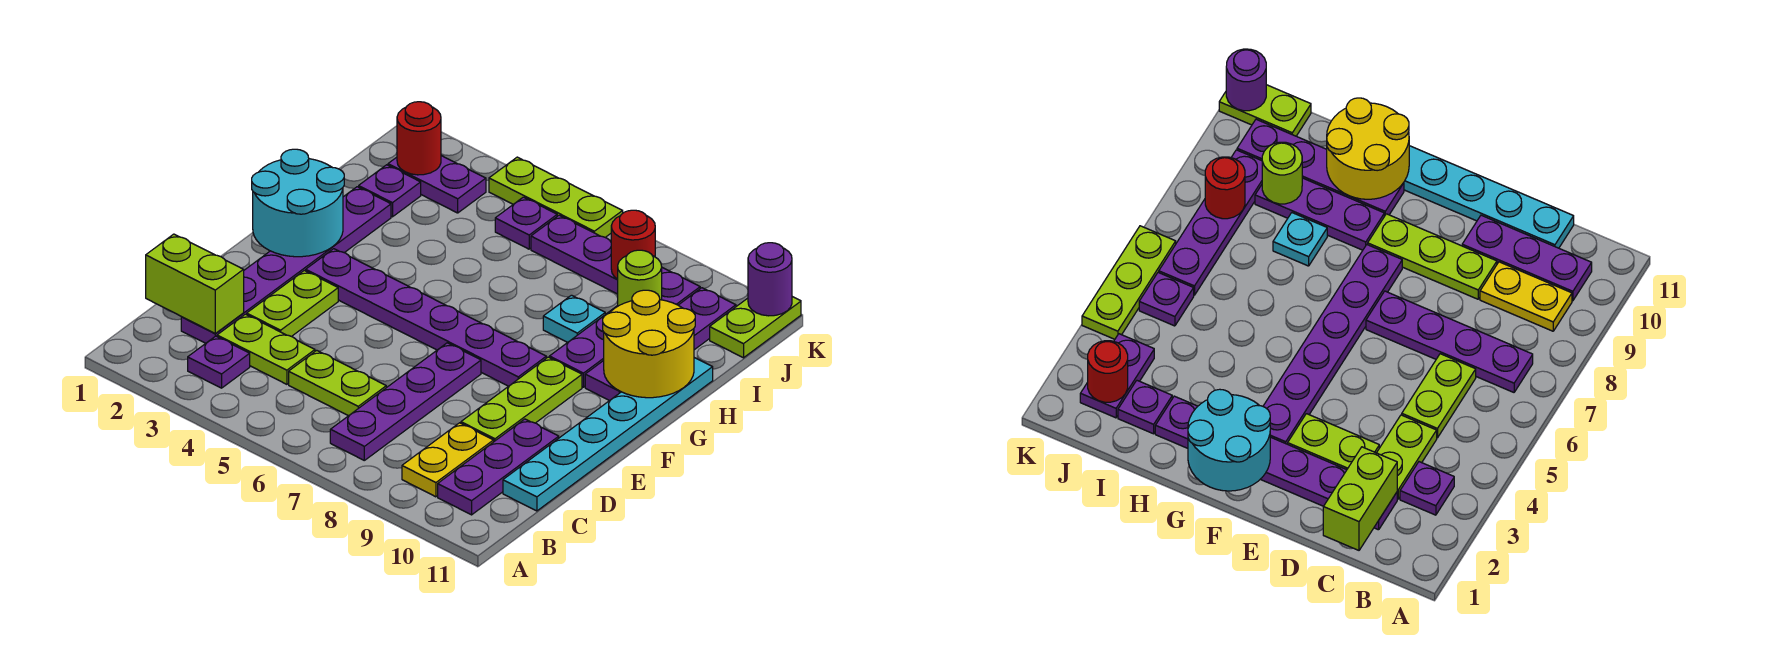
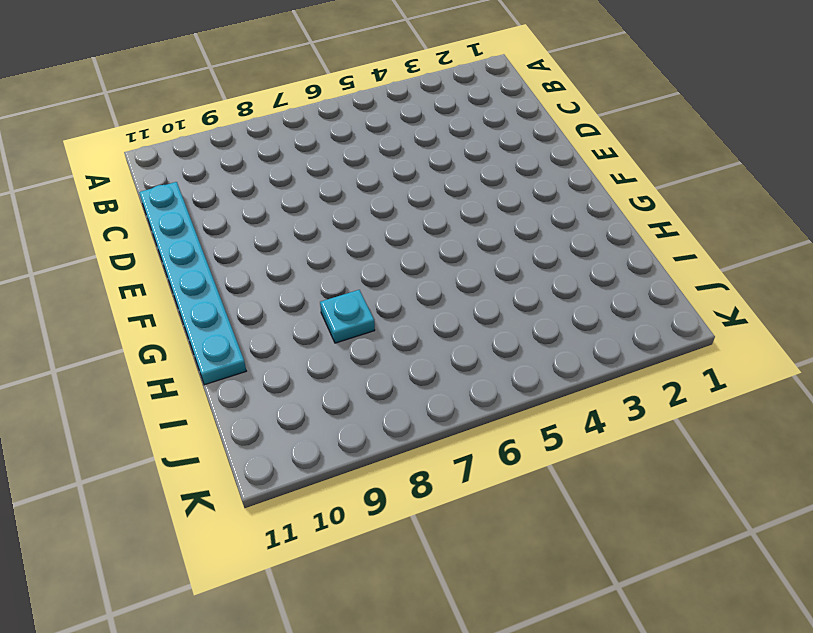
none -> purple plate B3 level 1
none -> purple plate B7:E7 level 1
none -> yellow plate B9:C9 level 1

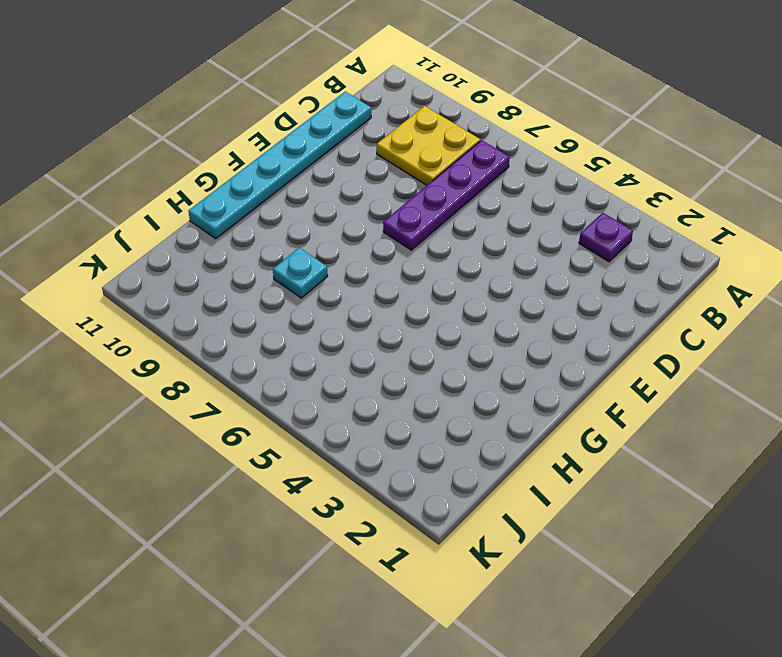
yellow plate B8:C9 level 1 -> yellow plate B9:C9 level 1
none -> purple plate B10:D10 level 1
none -> purple plate C2:H2 level 1
none -> lime plate C3:C4 level 1

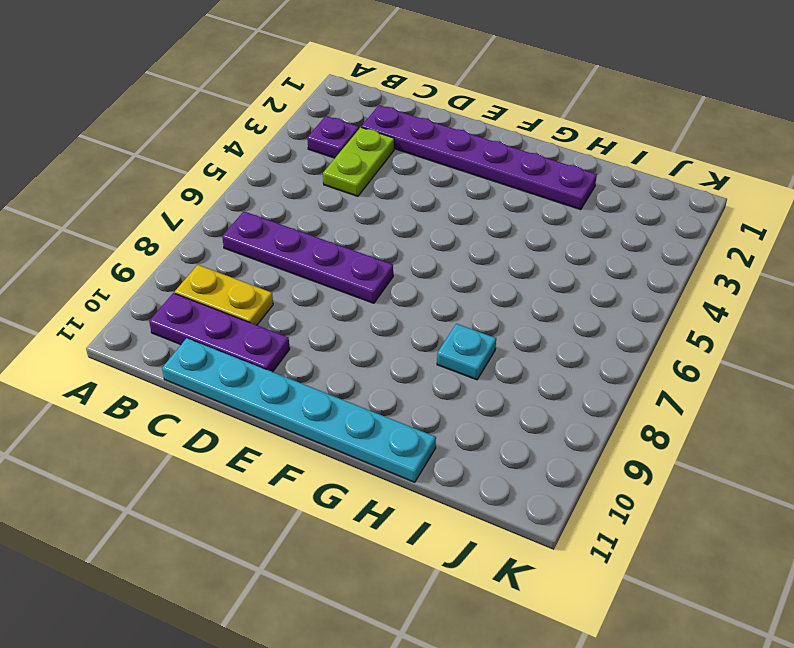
none -> lime plate C5:C6 level 1
none -> lime plate D3:E3 level 1
none -> lime plate D9:F9 level 1

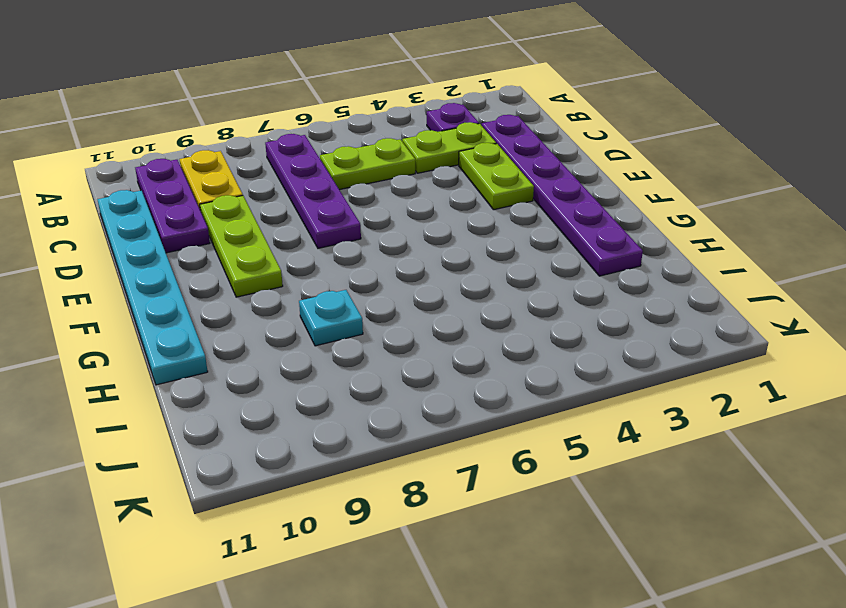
none -> purple plate F3:F8 level 1
none -> purple plate G9:I9 level 1
none -> purple plate G10:J10 level 1

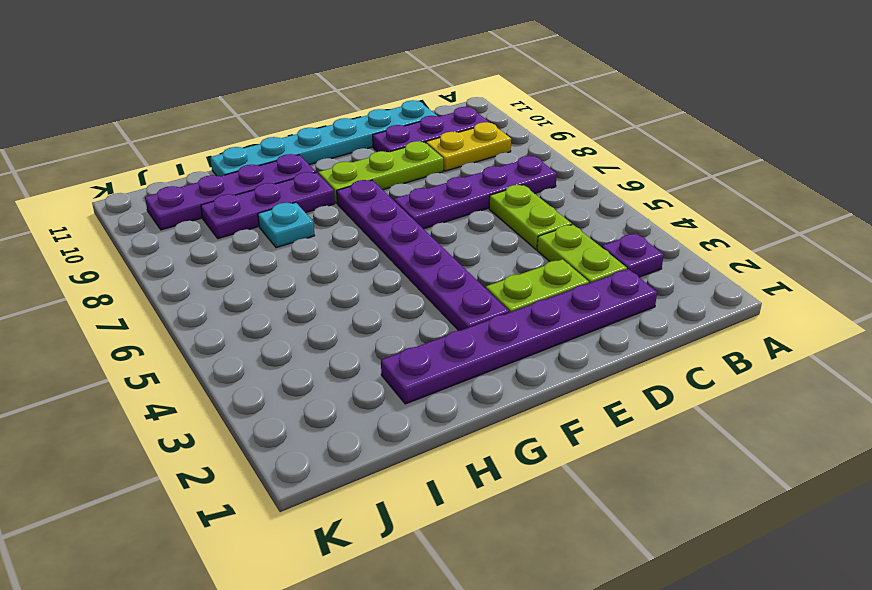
none -> purple plate I2 level 1
none -> purple plate J2:J3 level 1
none -> purple plate J5 level 1

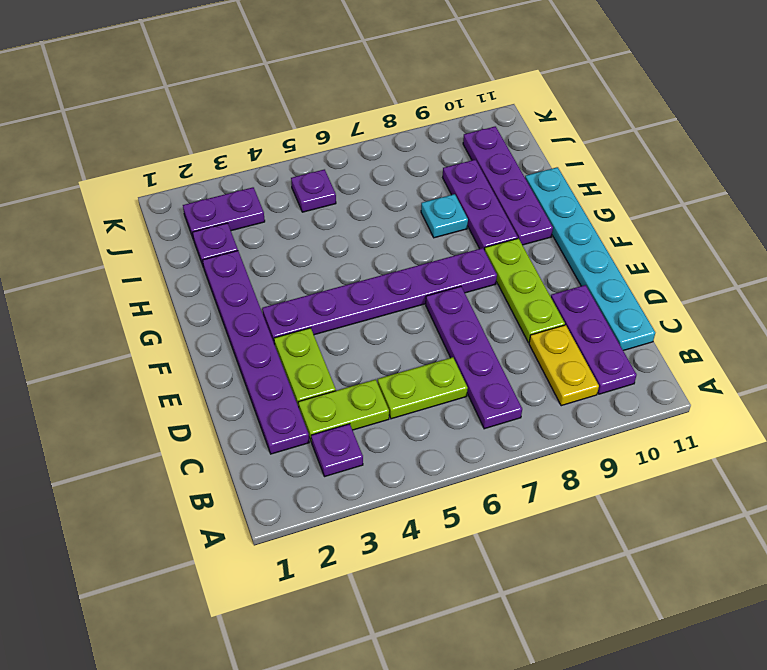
none -> purple plate J6:J9 level 1
none -> lime plate J11:K11 level 1
none -> lime plate K4:K6 level 1

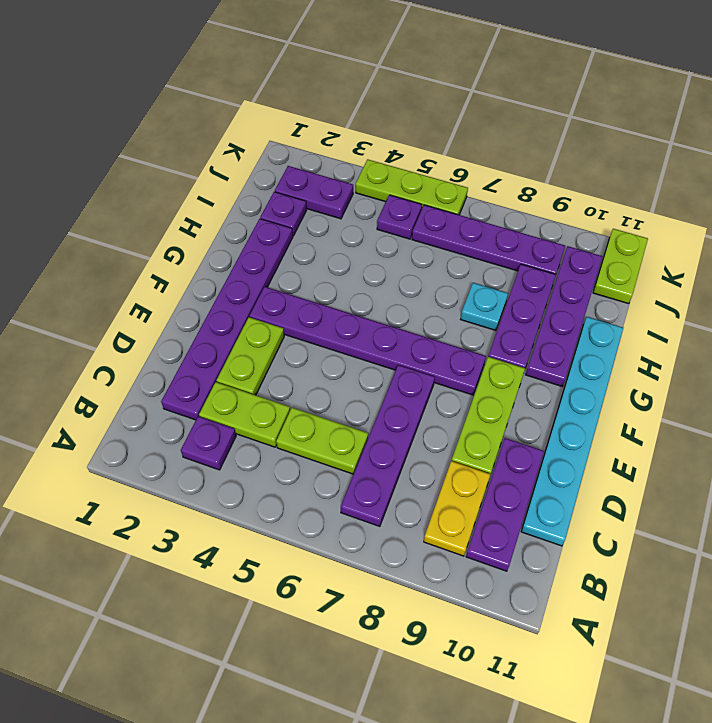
none -> lime brick C1:C2 level 2
none -> cyan round brick F1:G2 level 2
none -> yellow round brick G10:H11 level 2

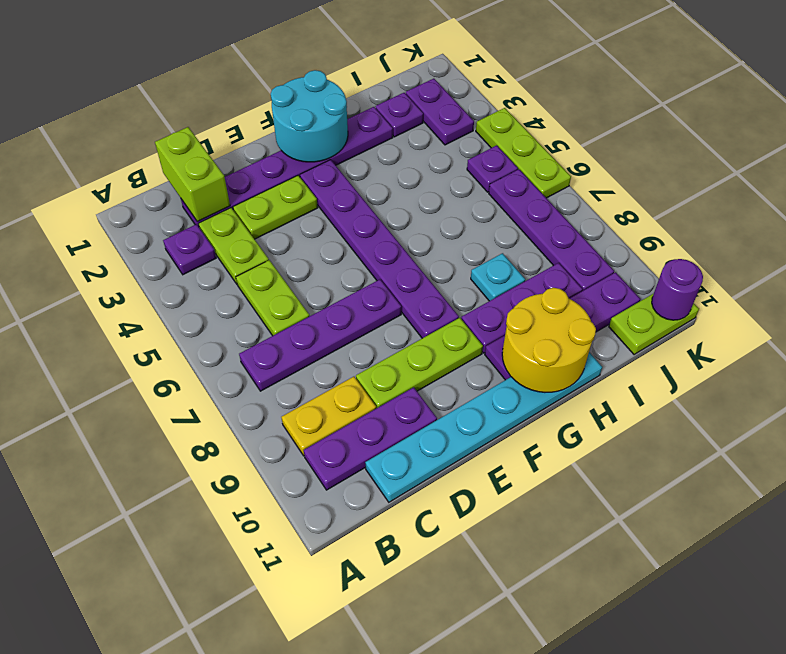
none -> lime round brick I9 level 2
none -> red round brick J2 level 2
none -> red round brick J8 level 2

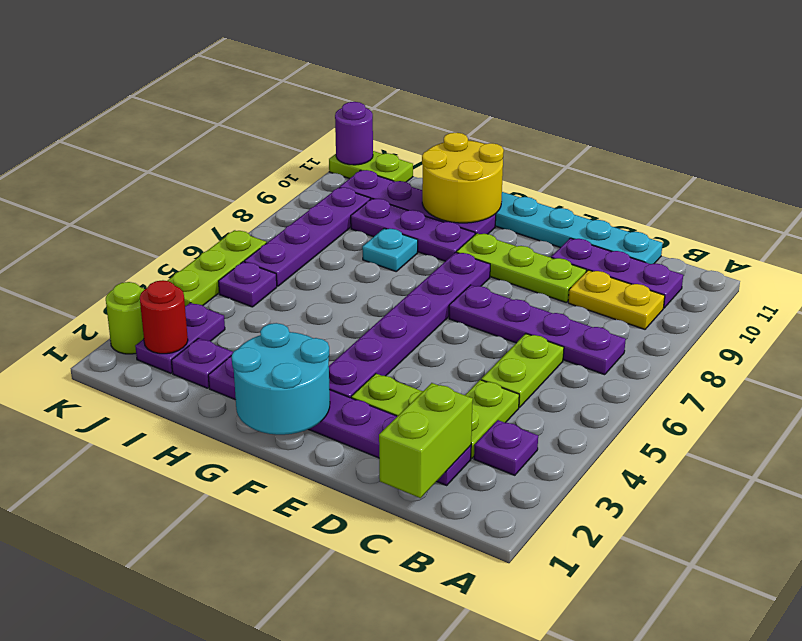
lime round brick K2 level 1 -> lime round brick I9 level 2
none -> red round brick J8 level 2

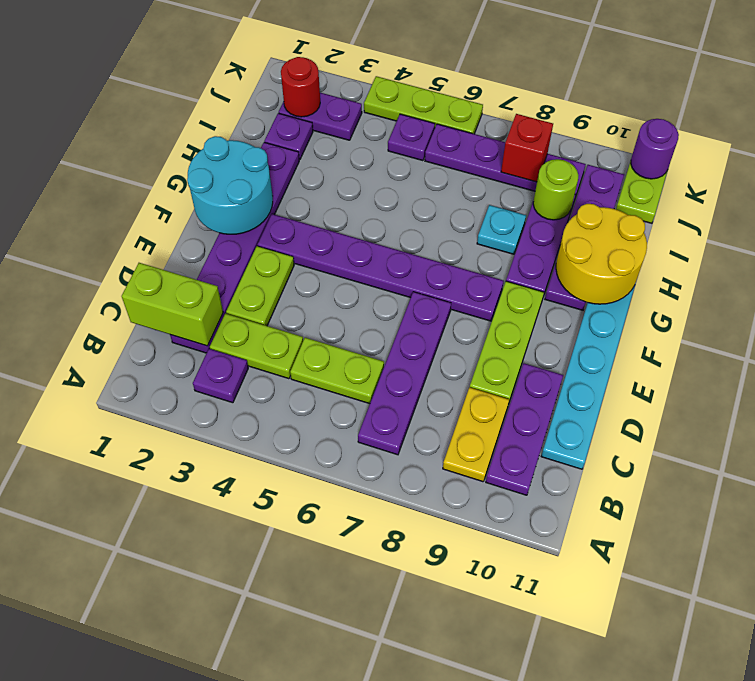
red brick J8 level 2 -> red round brick J8 level 2

